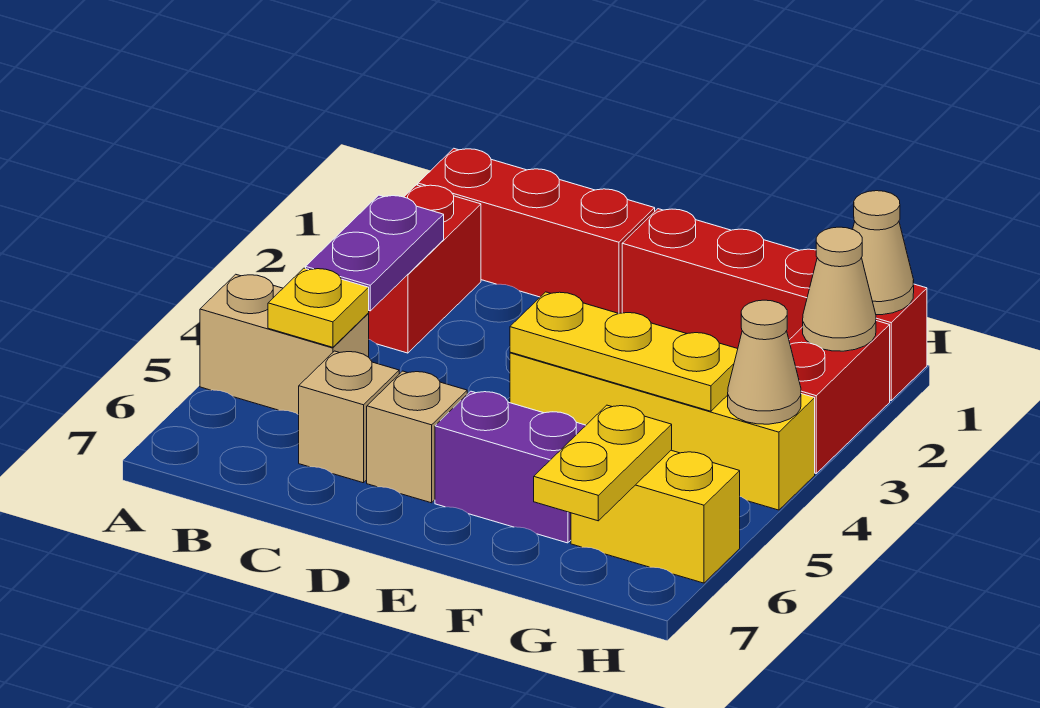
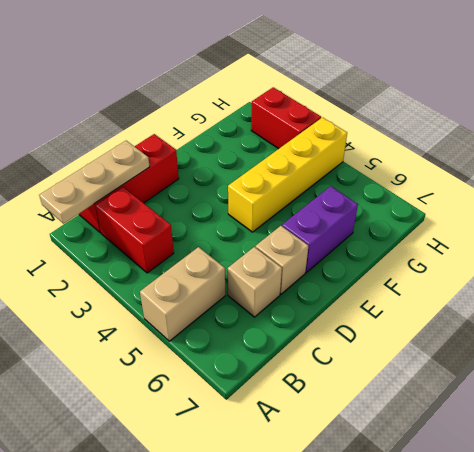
tan plate A1:C1 level 2 -> none
none -> red brick E1:H1 level 1
none -> yellow brick G6:H6 level 1
none -> purple plate B3:B4 level 2

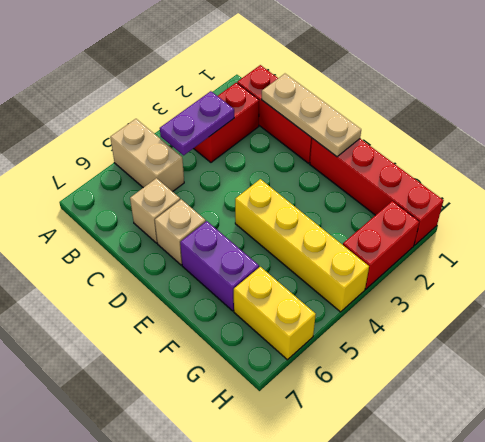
tan plate C1:E1 level 2 -> none
none -> yellow plate B5 level 2
none -> yellow plate E4:G4 level 2
none -> yellow plate G6:G7 level 2

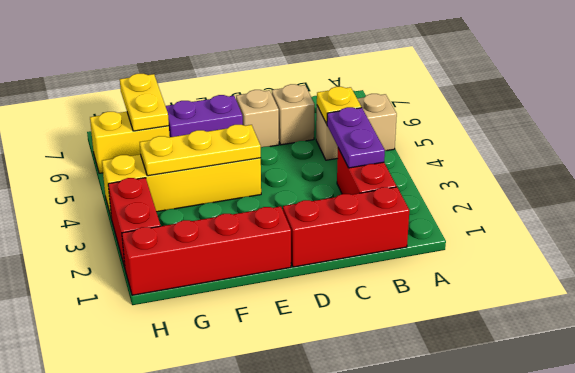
none -> tan cone H1 level 2
none -> tan cone H2 level 2
none -> tan cone H4 level 2

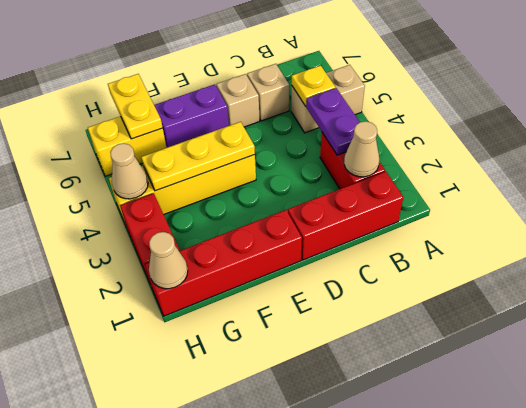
tan cone B2 level 2 -> tan cone H2 level 2

